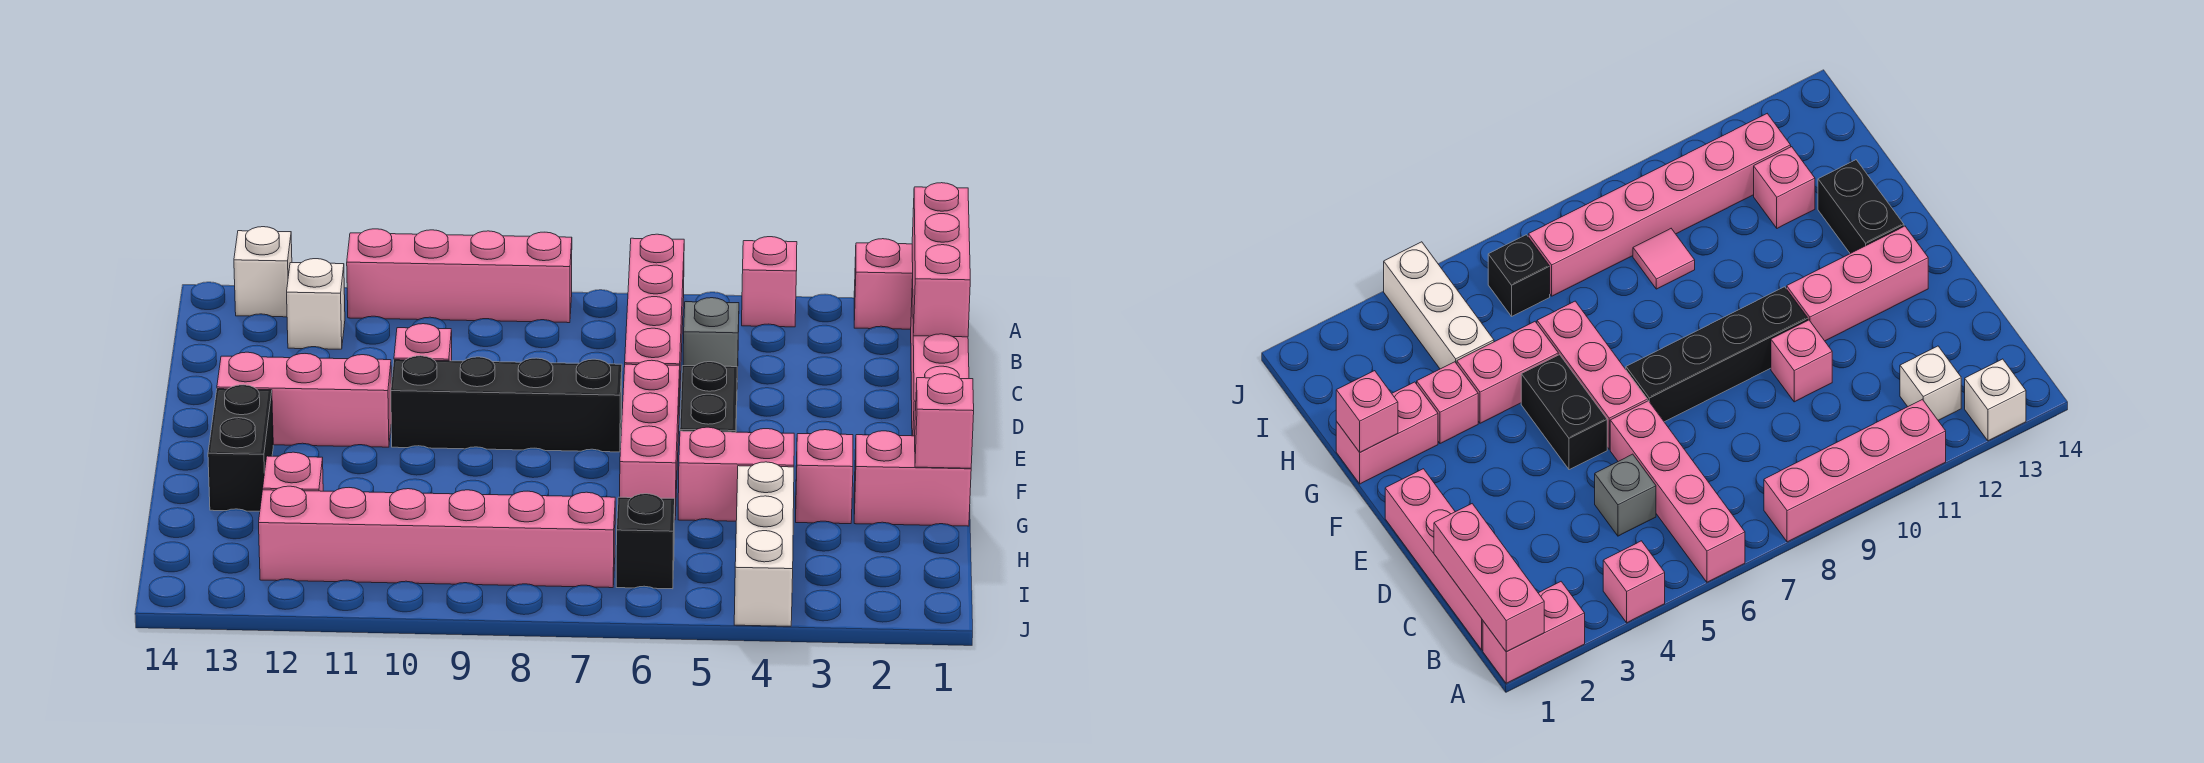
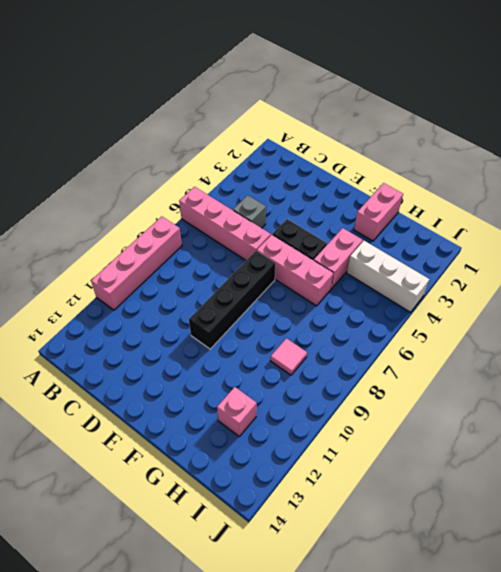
none -> pink brick A1:A2 level 1
none -> pink brick A4 level 1
none -> white brick A13 level 1

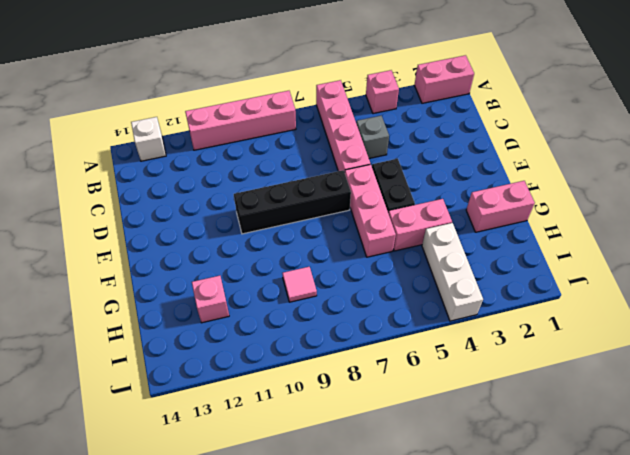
none -> pink brick B1:E1 level 1
none -> white brick B12 level 1
none -> pink brick D10 level 1

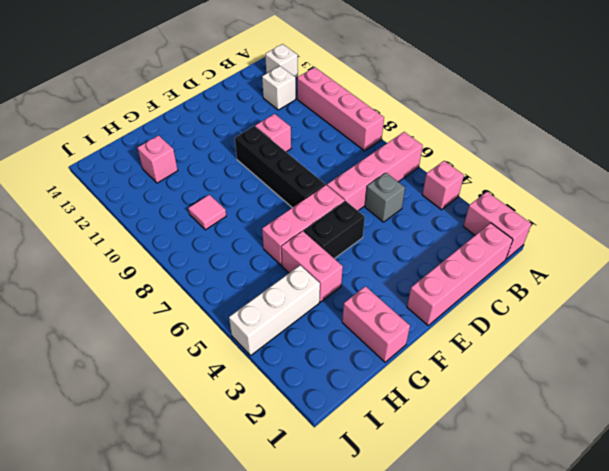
none -> pink brick E11:E13 level 1
none -> black brick F13:G13 level 1
none -> pink brick G3 level 1

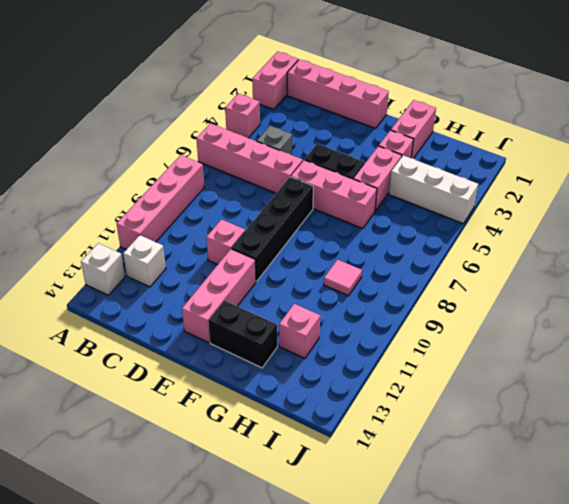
none -> black brick I6 level 1
none -> pink brick I7:I12 level 1
none -> pink brick A1:C1 level 2

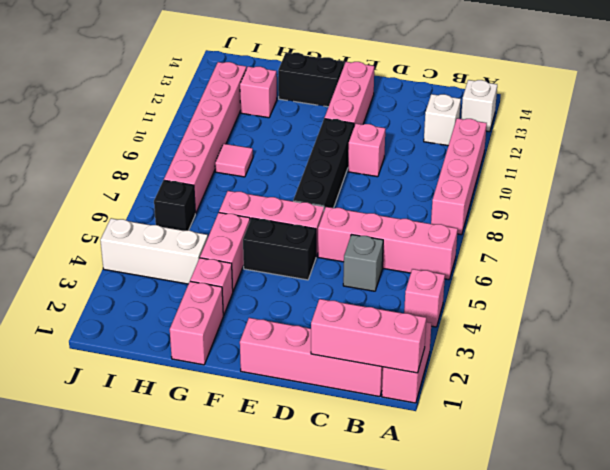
none -> pink brick G1 level 2

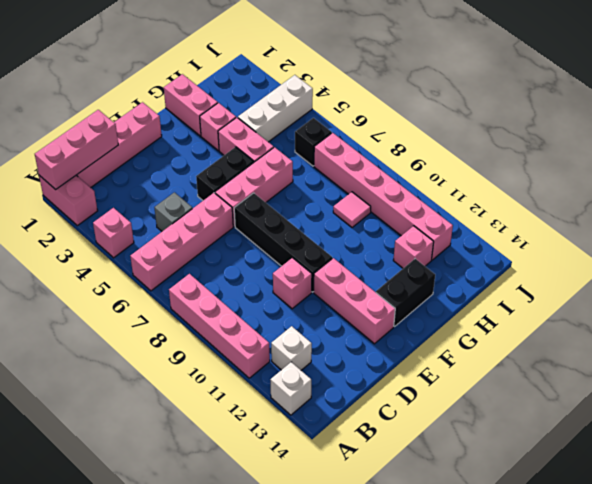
none -> pink brick G1 level 2

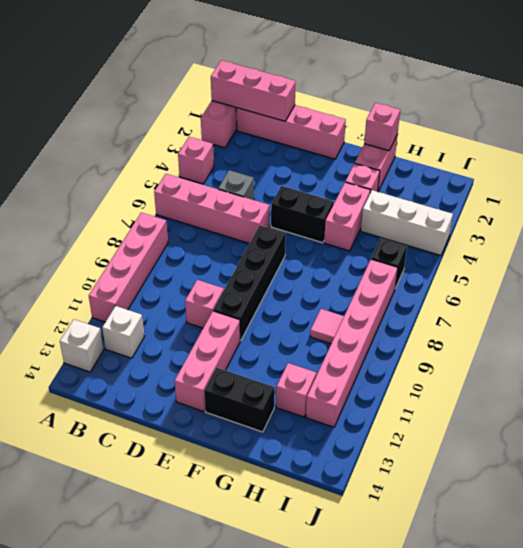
none -> pink brick E6:G6 level 1

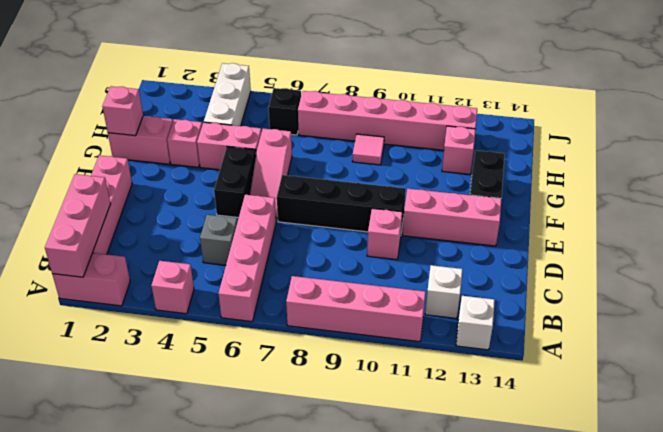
pink slope E6:G6 level 1 top G -> pink brick E6:G6 level 1

